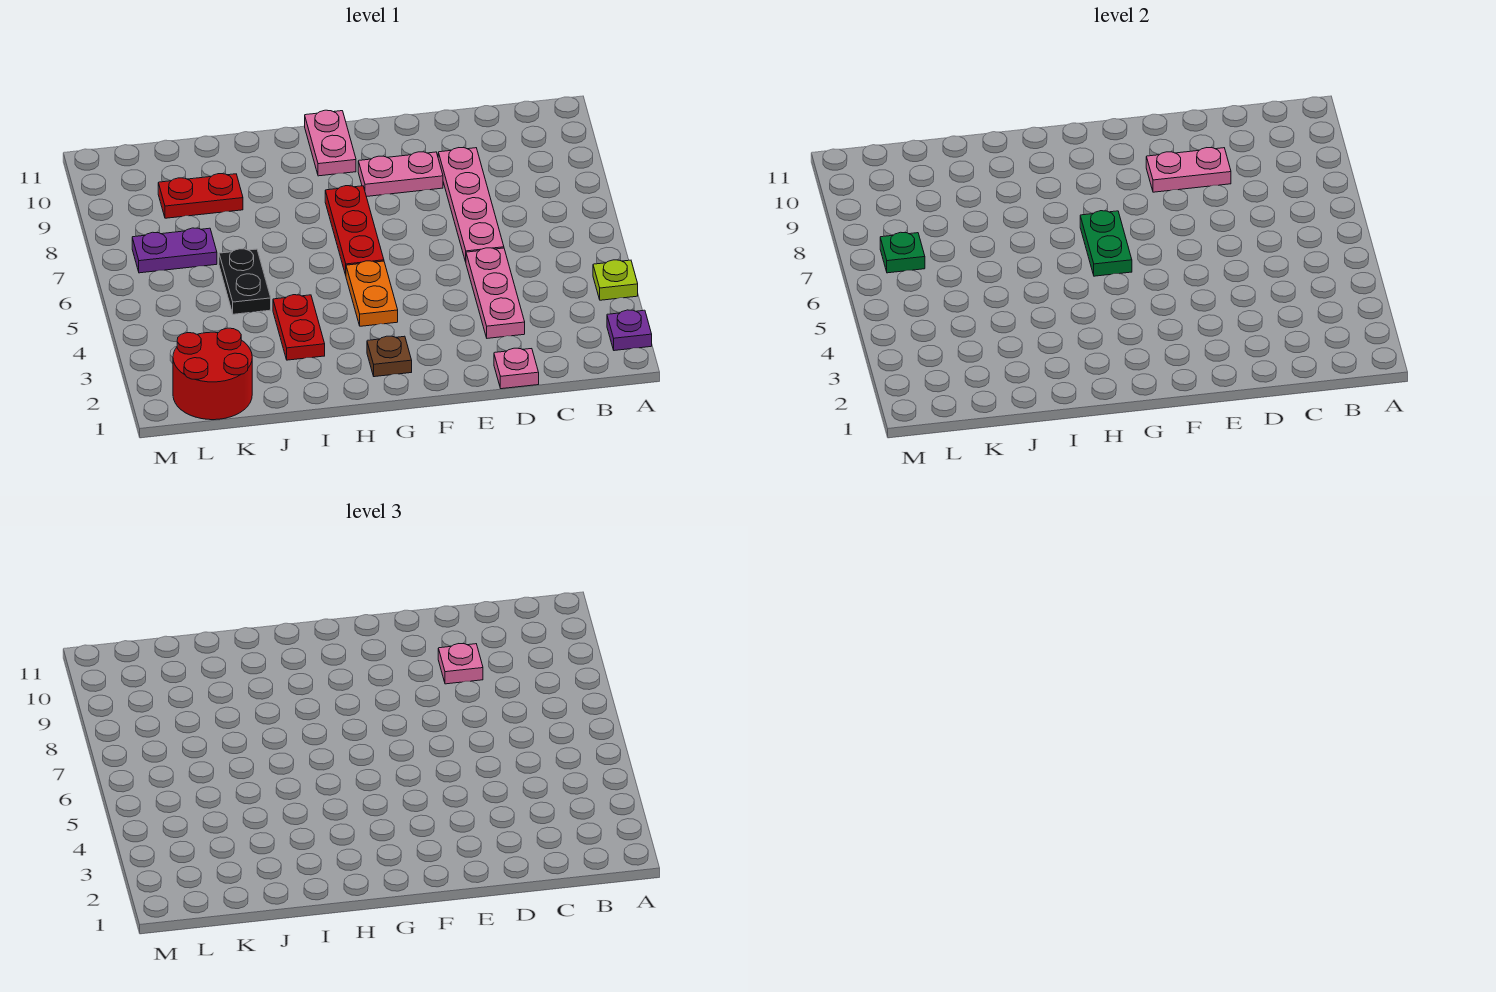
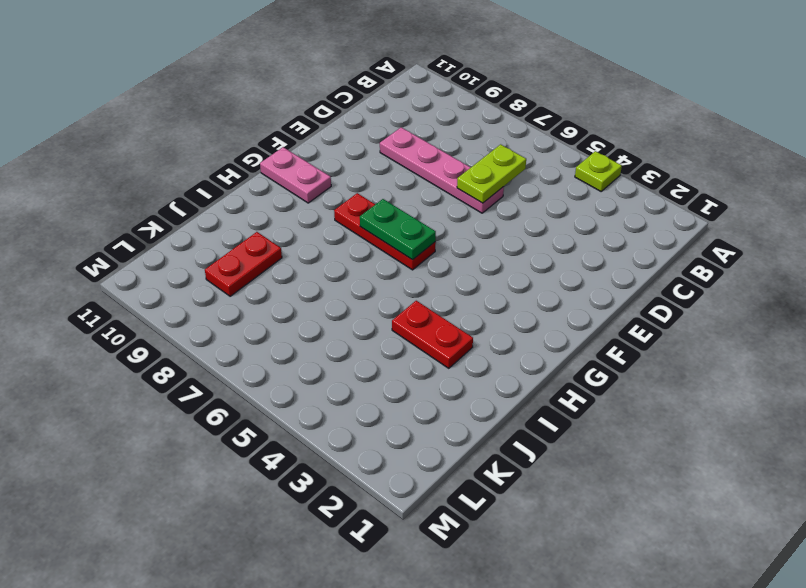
lime plate C6:D6 level 2 -> none
none -> purple plate A2 level 1
none -> pink plate D1 level 1
none -> pink plate D3:D5 level 1

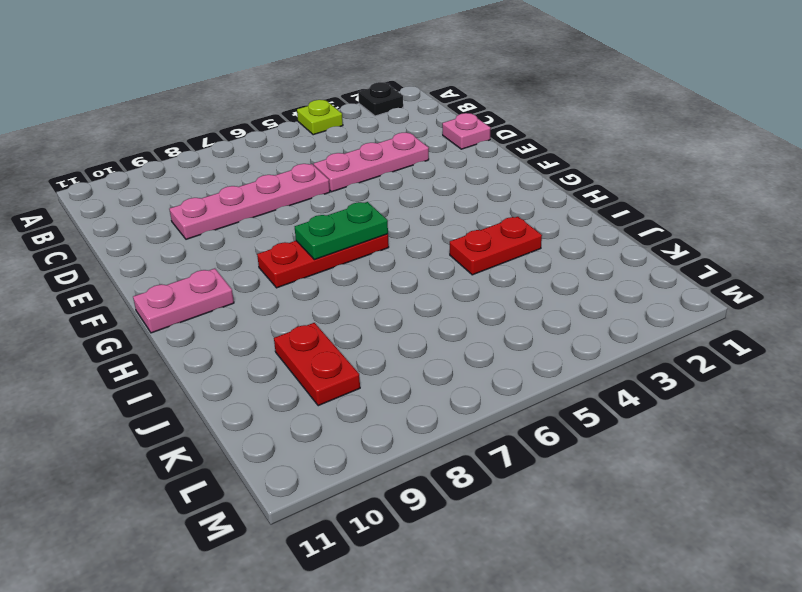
black plate A2 level 1 -> purple plate A2 level 1
none -> pink plate E9:F9 level 1
none -> brown plate G2 level 1
none -> orange plate G4:G5 level 1

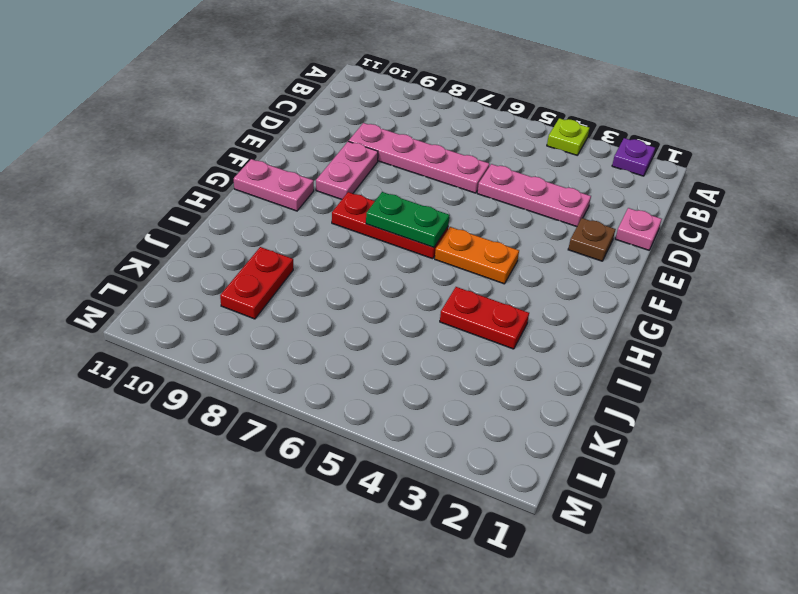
brown plate E2 level 1 -> brown plate G2 level 1
none -> black plate J5:J6 level 1
none -> red round brick K1:L2 level 1
none -> purple plate K7:L7 level 1

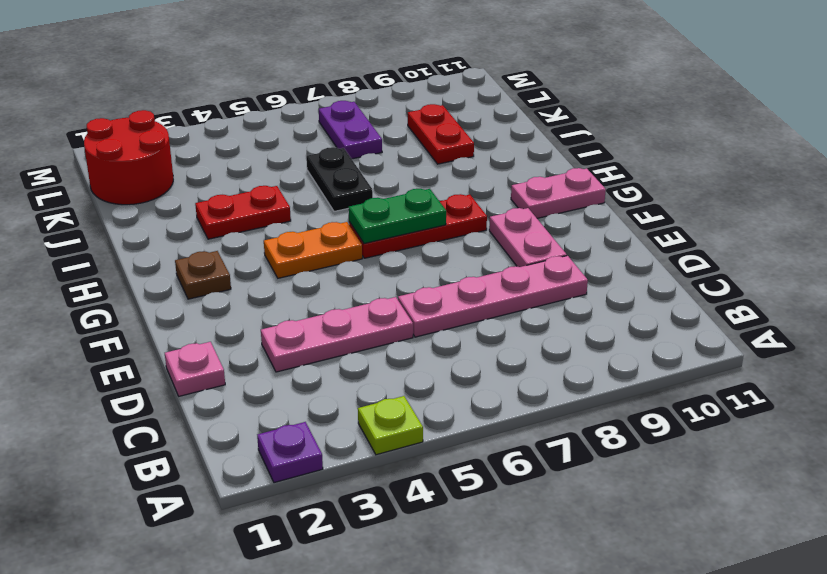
black plate I6:J6 level 1 -> black plate J5:J6 level 1
none -> pink plate D9:E9 level 2
none -> green plate L7 level 2
none -> pink plate D9 level 3

